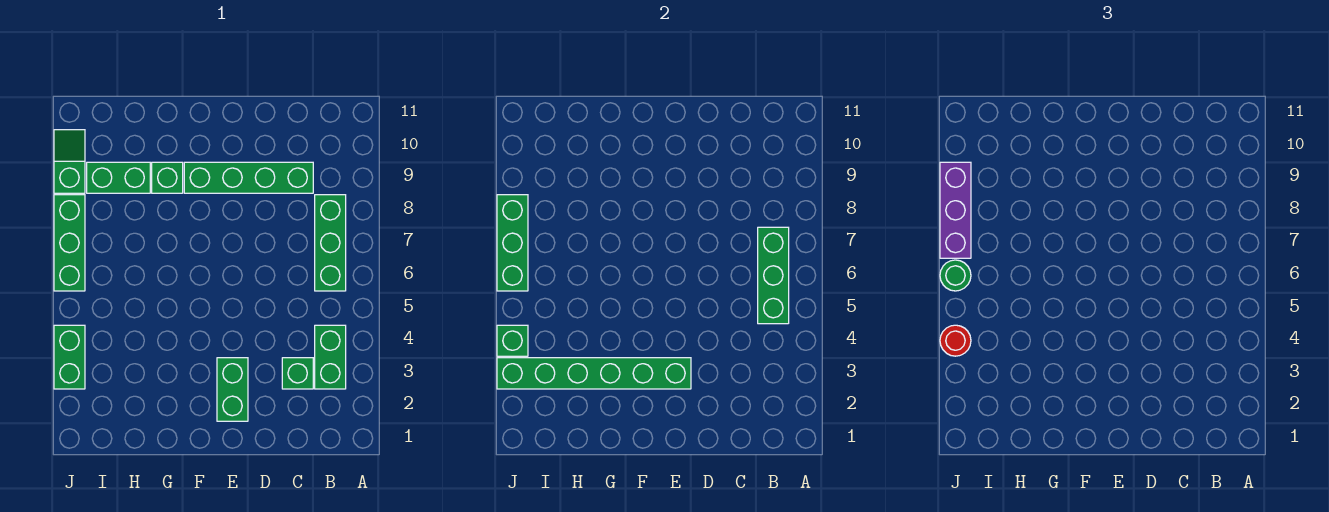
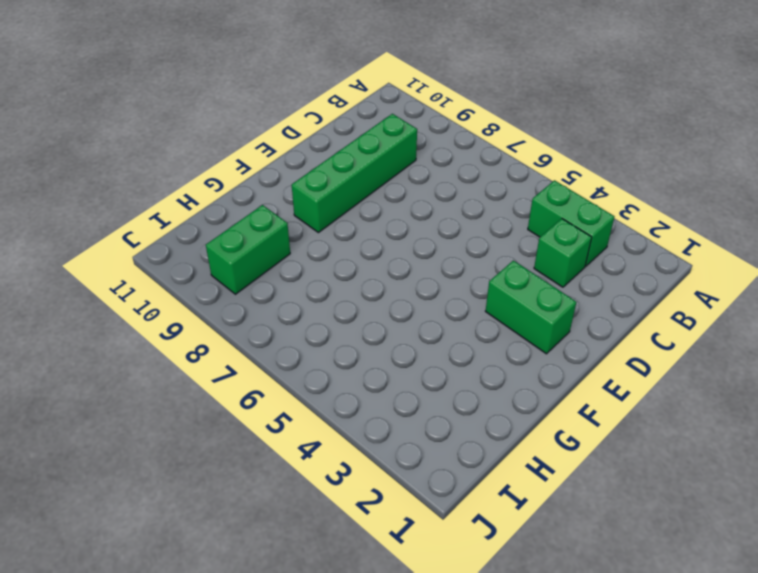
none -> green brick B6:B8 level 1
none -> green brick G9 level 1
none -> green brick J3:J4 level 1

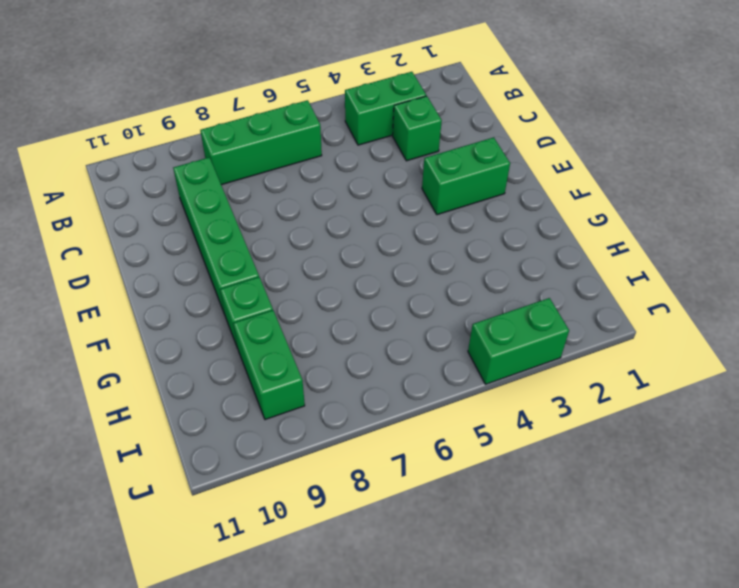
none -> green brick J6:J8 level 1
none -> green slope J9:J10 level 1 top 9
none -> green brick B5:B7 level 2

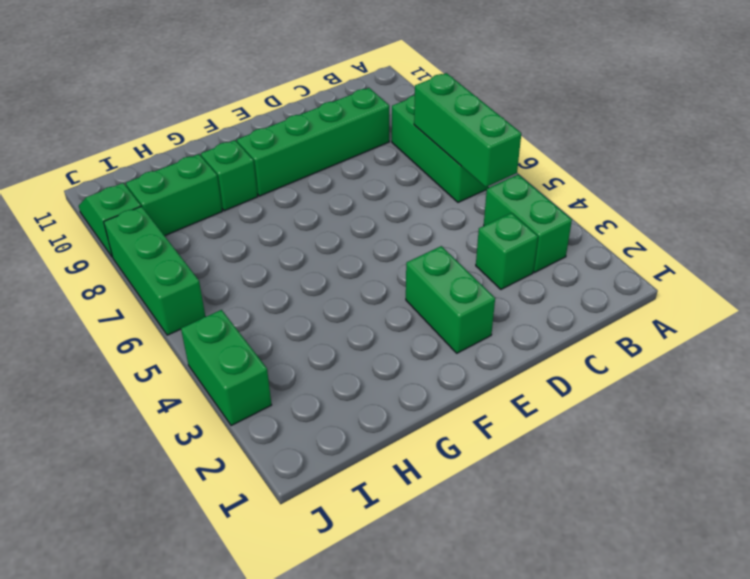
none -> green brick E3:J3 level 2
none -> green brick J4 level 2
none -> green brick J6:J8 level 2

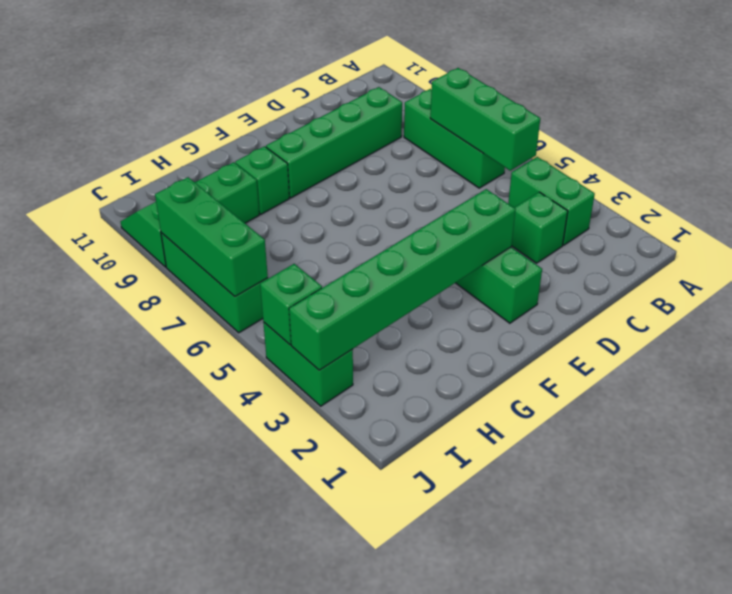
none -> red round brick J4 level 3
none -> green round brick J6 level 3
none -> purple brick J7:J9 level 3

